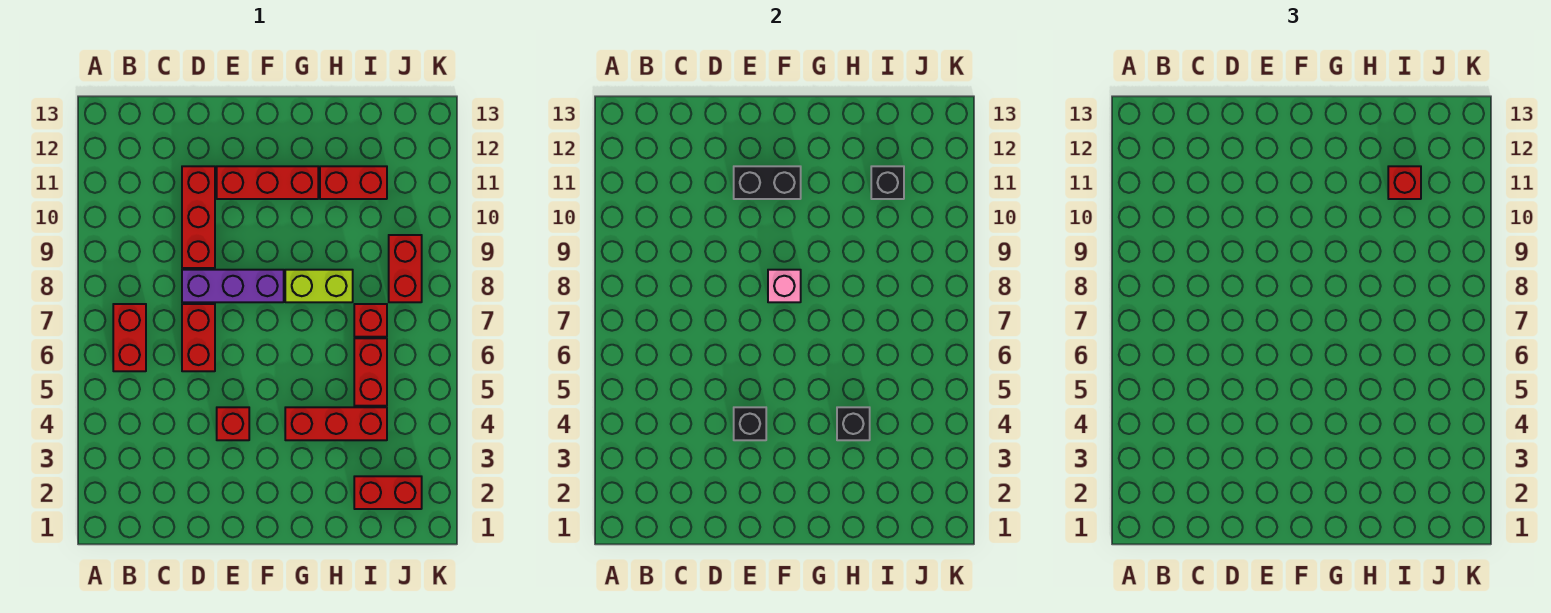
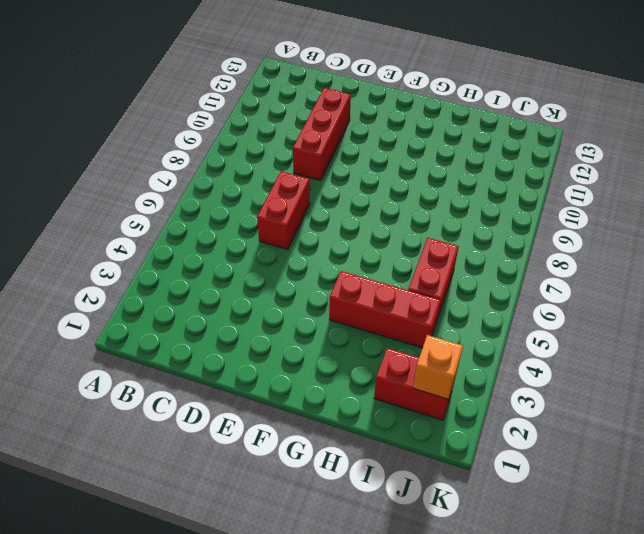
orange brick J2 level 2 -> none
none -> red brick B6:B7 level 1
none -> purple brick D8:F8 level 1
none -> red brick E4 level 1

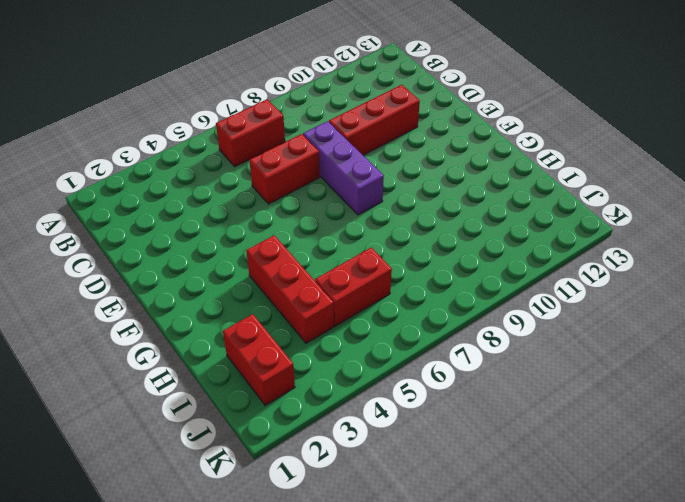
none -> red brick E4 level 1
none -> red brick E11:G11 level 1
none -> lime brick G8:H8 level 1

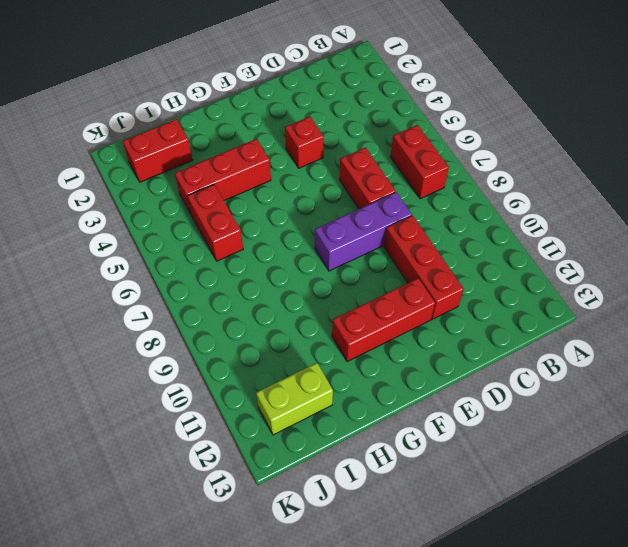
lime brick I12:J12 level 1 -> lime brick G8:H8 level 1
none -> red brick H11:I11 level 1
none -> red brick I7 level 1
none -> red brick J8:J9 level 1

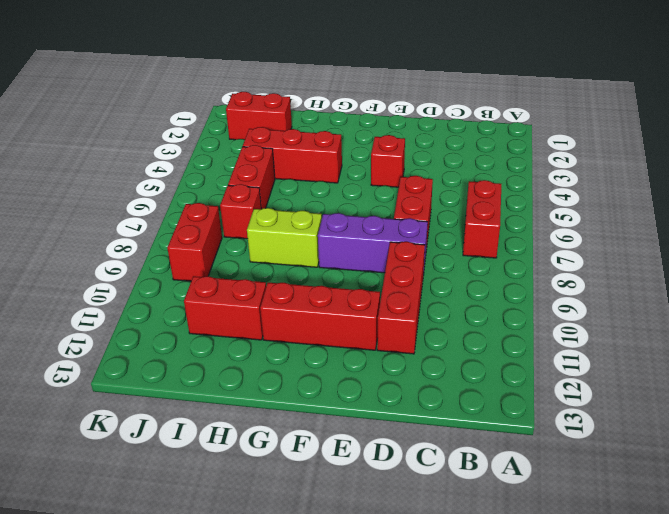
none -> black brick E4 level 2
none -> black brick E11:F11 level 2
none -> pink brick F8 level 2

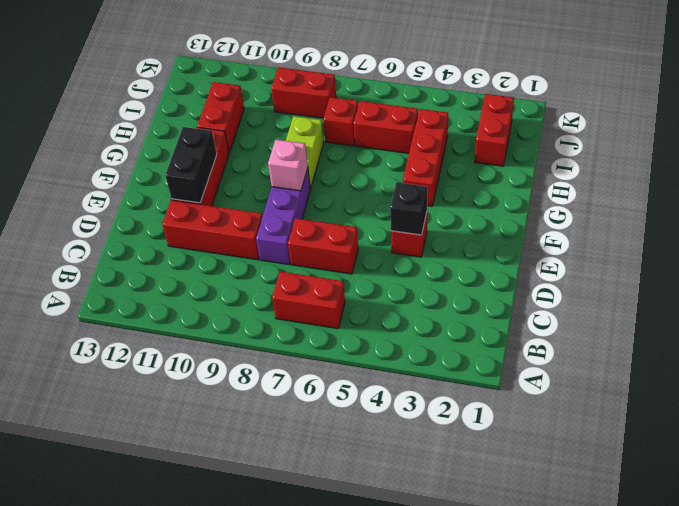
none -> black brick H4 level 2
none -> black brick I11 level 2
none -> red brick I11 level 3

